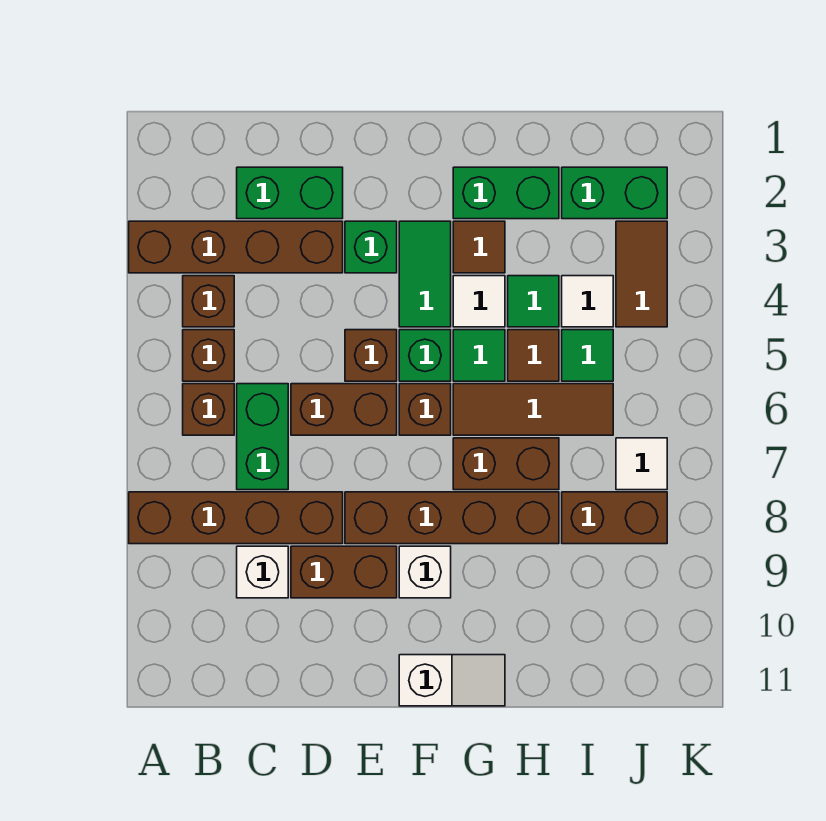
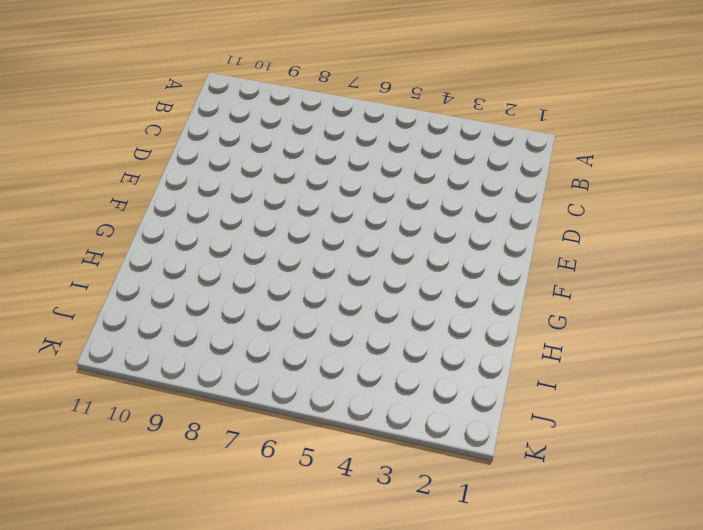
none -> brown brick A3:D3 level 1
none -> brown brick A8:D8 level 1
none -> brown brick B4 level 1
none -> brown brick B5 level 1

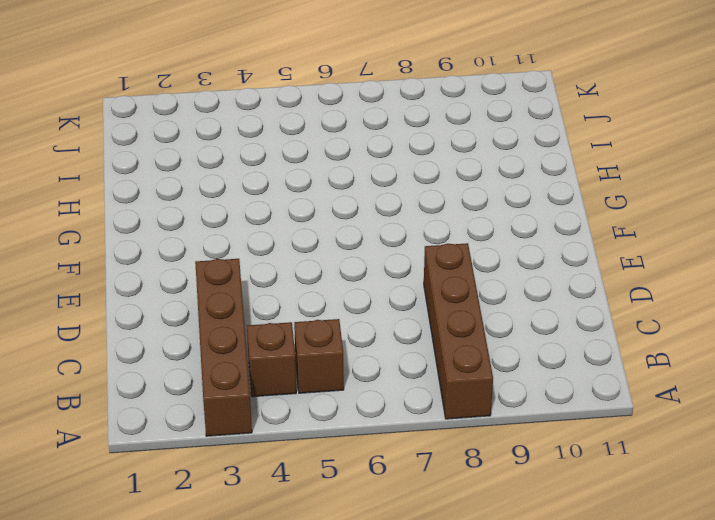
none -> brown brick B6 level 1
none -> green brick C2:D2 level 1
none -> green brick C6:C7 level 1
none -> white brick C9 level 1

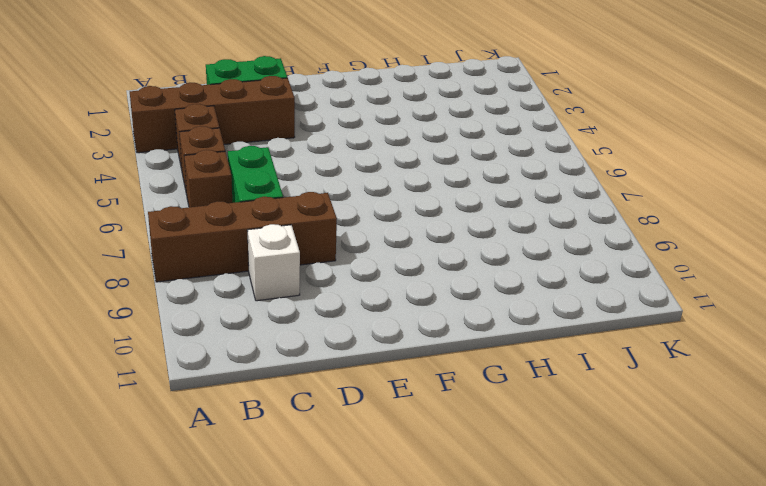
none -> brown brick D6:E6 level 1
none -> brown brick D9:E9 level 1
none -> green brick E3 level 1
none -> brown brick E5 level 1

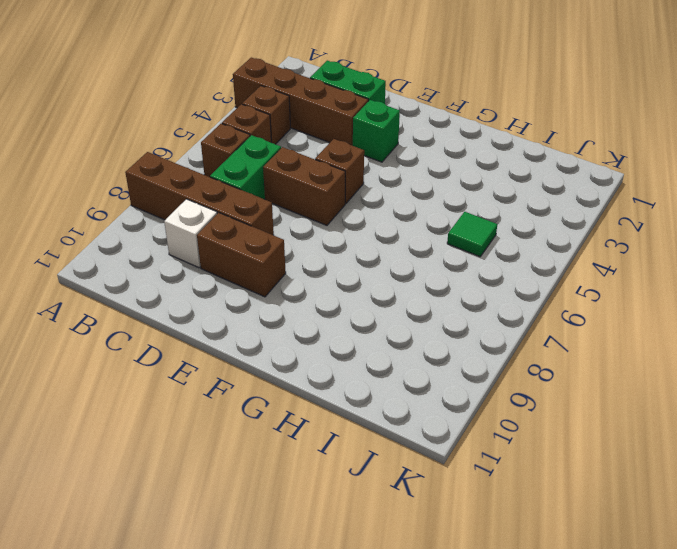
none -> brown brick E8:H8 level 1
none -> green tile F3:F4 level 1
none -> green brick F5 level 1
none -> brown brick F6 level 1

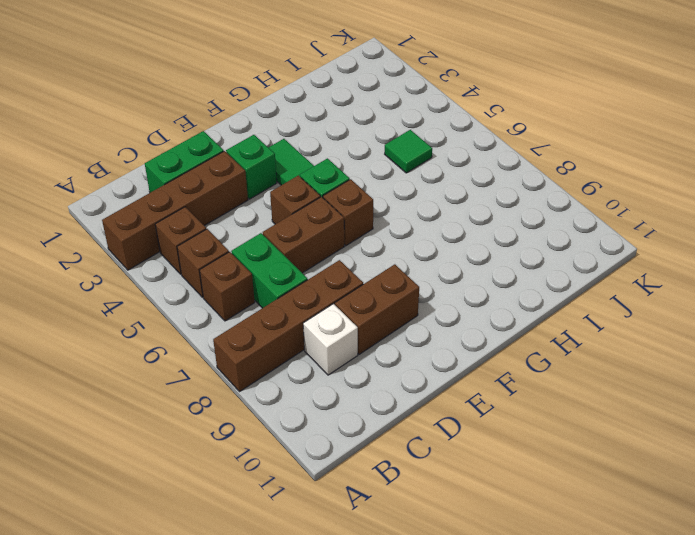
none -> brown brick E8:H8 level 1
none -> white brick F9 level 1
none -> white slope F11:G11 level 1 top F
none -> green brick G2:H2 level 1

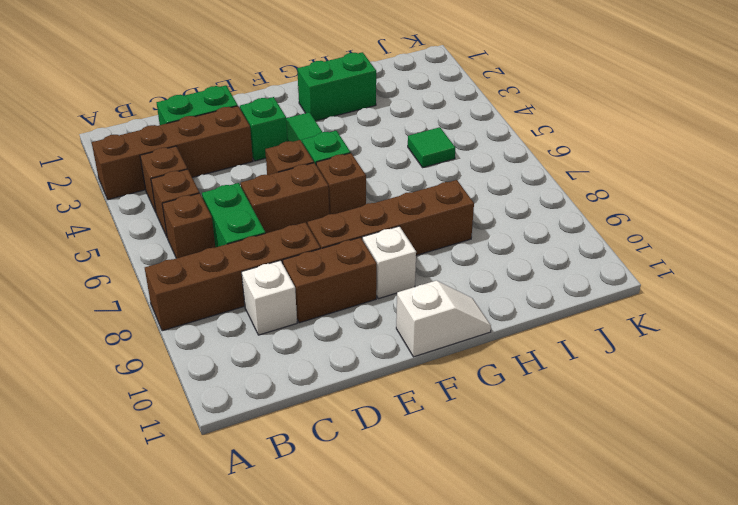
none -> brown tile G3 level 1
none -> white tile G4 level 1
none -> green tile G5 level 1
none -> brown tile G6:I6 level 1

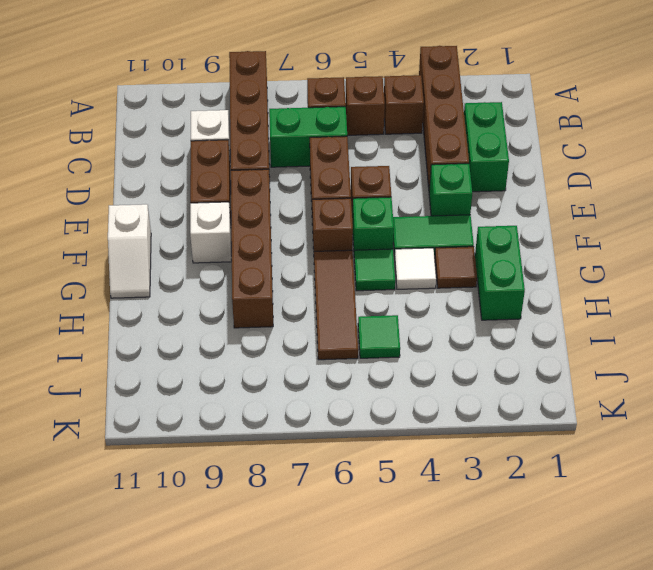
none -> brown brick G7:H7 level 1
none -> green tile H4 level 1
none -> brown tile H5 level 1
none -> green brick I2:J2 level 1

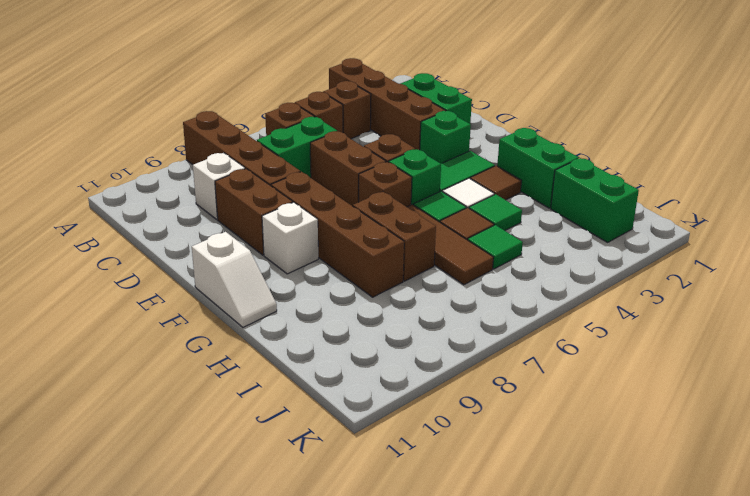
none -> white tile I4 level 1
none -> brown brick I8:J8 level 1
none -> brown tile J3:J4 level 1
none -> white tile J7 level 1

